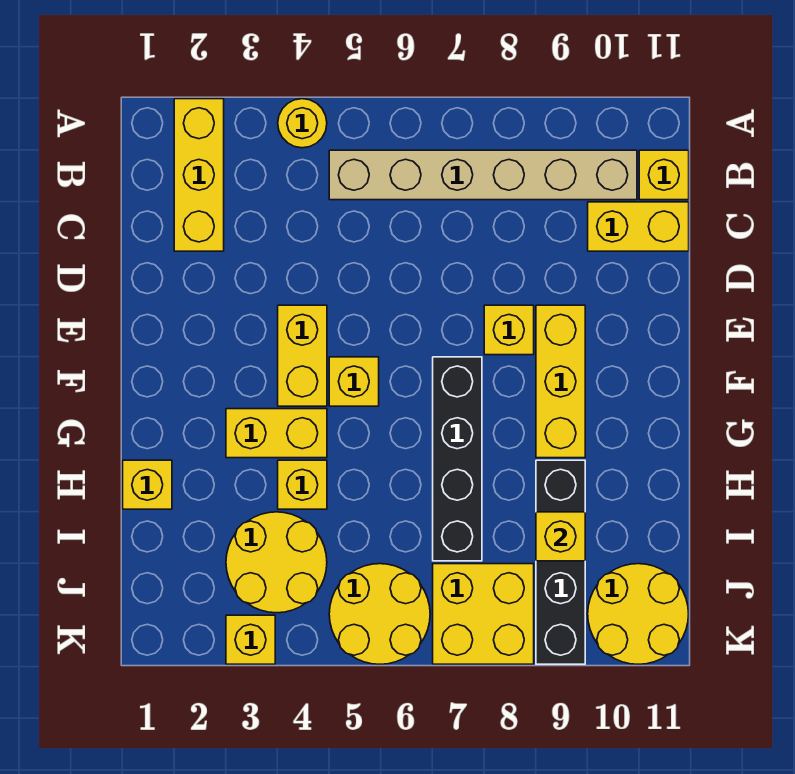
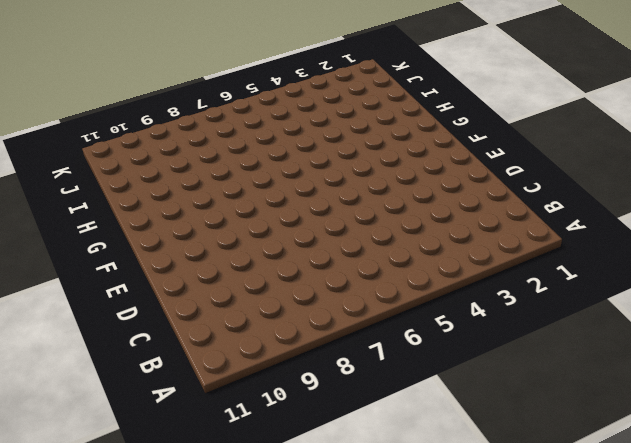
none -> yellow brick A2:C2 level 1
none -> yellow round brick A4 level 1
none -> tan brick B5:B10 level 1

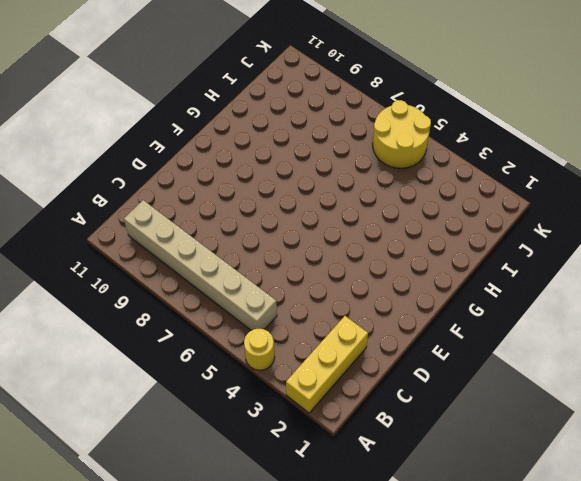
none -> yellow brick B11 level 1
none -> yellow brick C10:C11 level 1
none -> yellow brick E4:F4 level 1

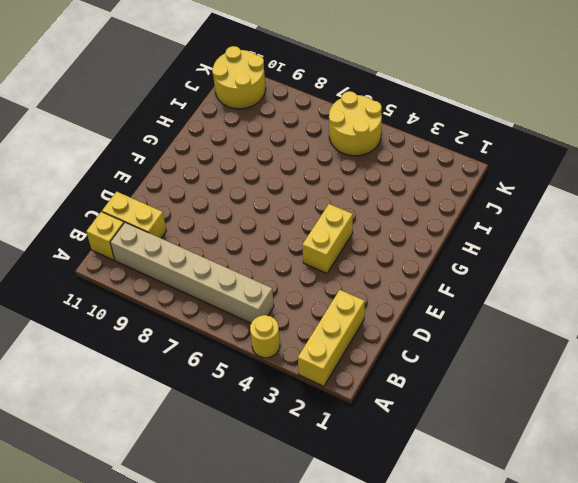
none -> yellow brick E8 level 1
none -> yellow brick E9:G9 level 1
none -> yellow brick F5 level 1

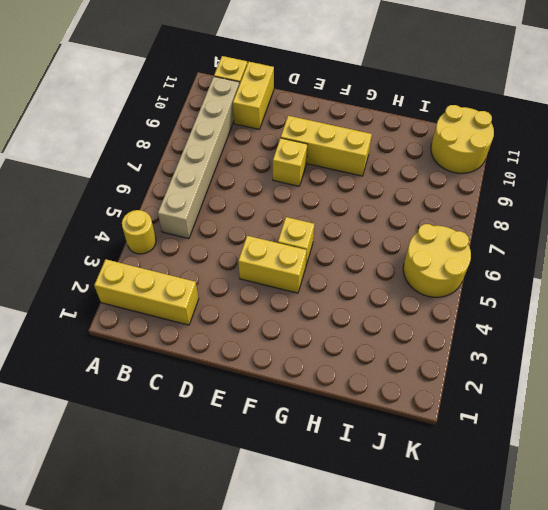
none -> black brick F7:I7 level 1
none -> yellow brick G3:G4 level 1
none -> yellow brick H1 level 1

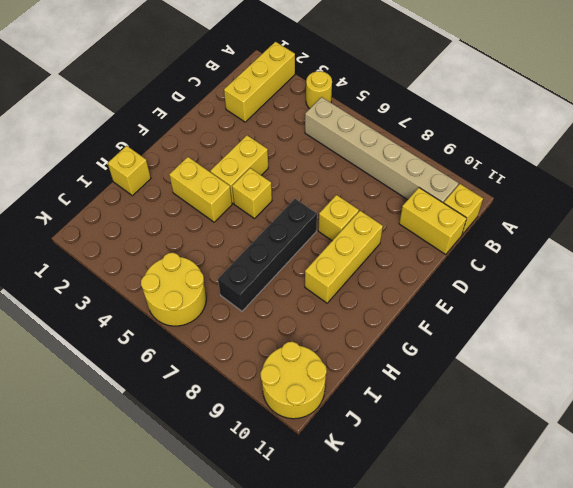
none -> yellow brick H4 level 1
none -> black brick H9:K9 level 1
none -> yellow round brick I3:J4 level 1

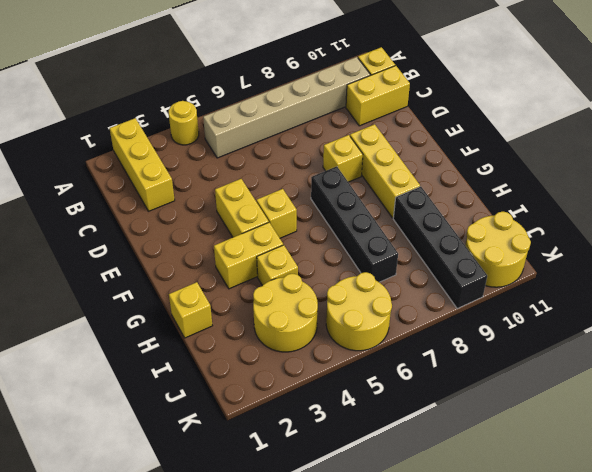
none -> yellow brick J7:K8 level 1
none -> yellow brick K3 level 1
none -> yellow brick I9 level 2

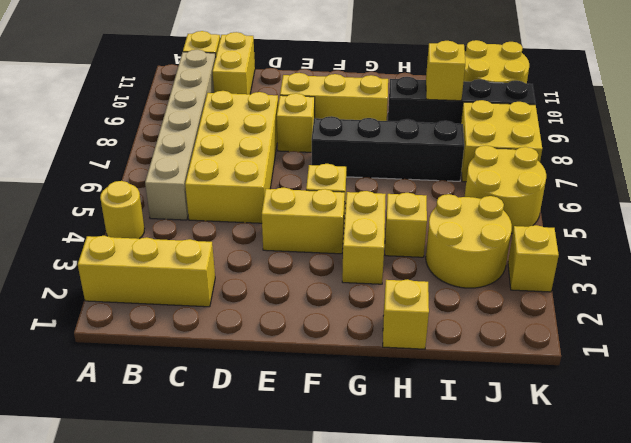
yellow brick C5:D8 level 1 -> none

